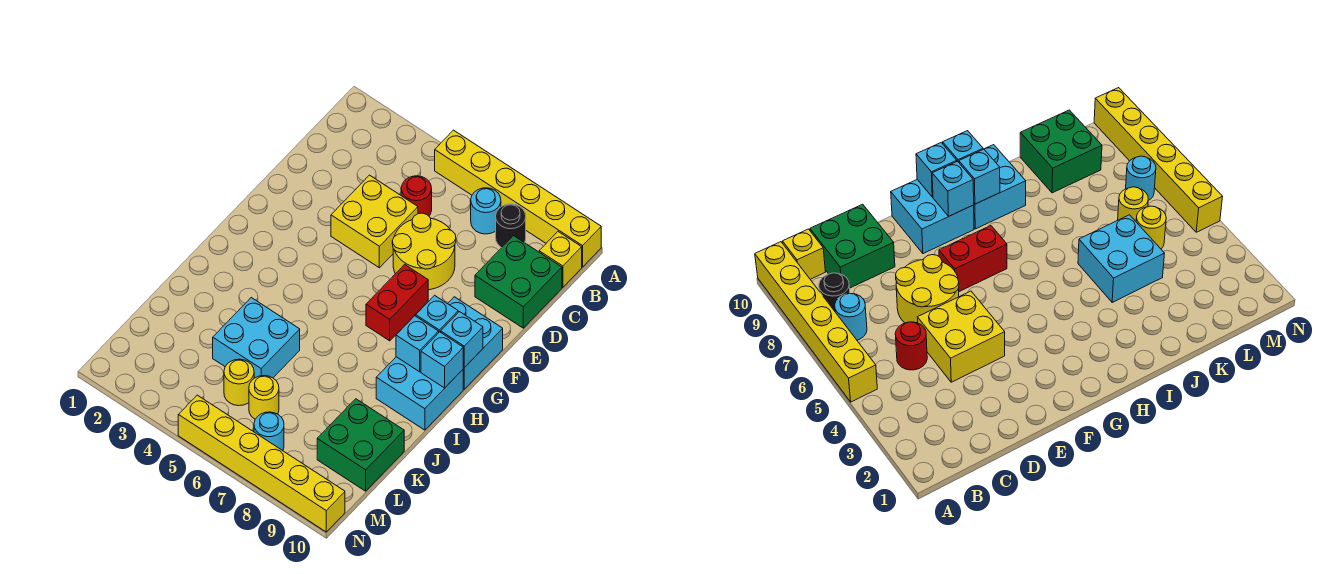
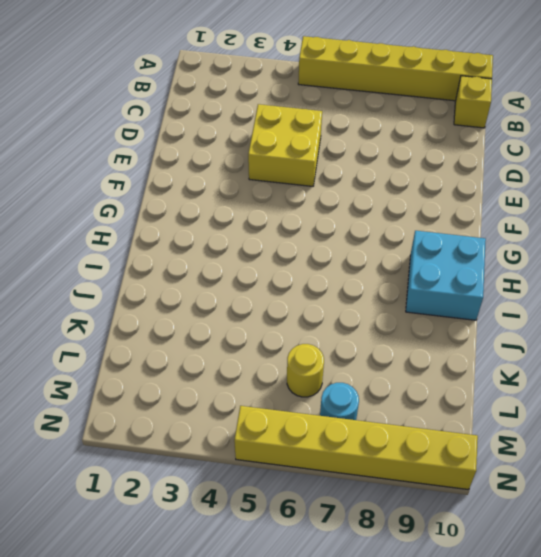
none -> cyan round brick B7 level 1
none -> black round brick B8 level 1
none -> red round brick C5 level 1

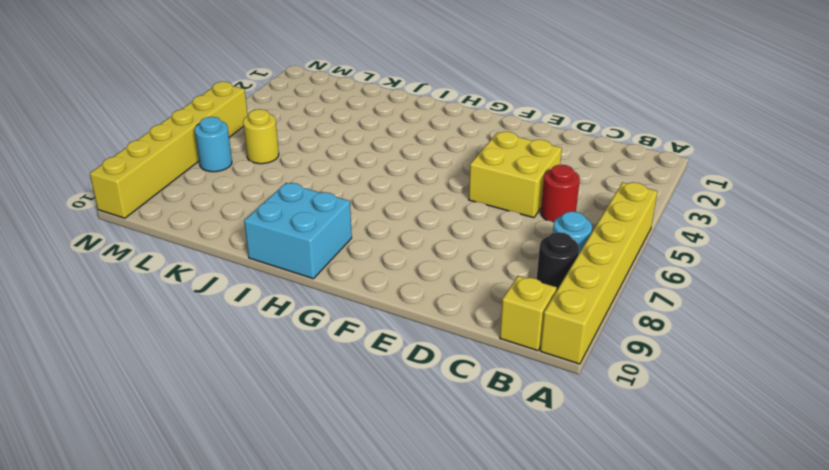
none -> green brick C9:D10 level 1
none -> yellow round brick D6:E7 level 1
none -> red brick F7:G7 level 1

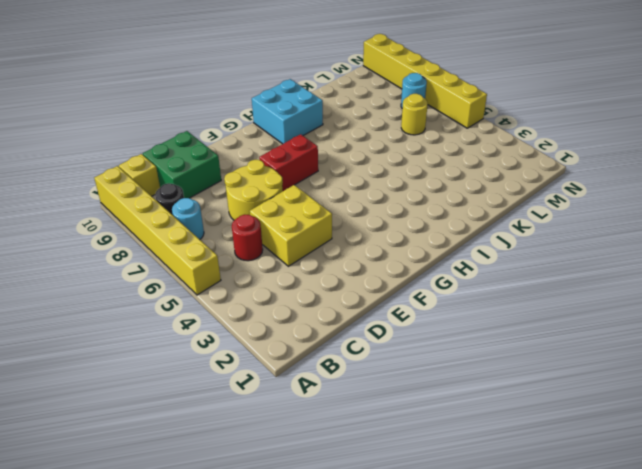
none -> cyan brick F9:G10 level 1
none -> cyan brick J4:K5 level 1
none -> green brick K9:L10 level 1

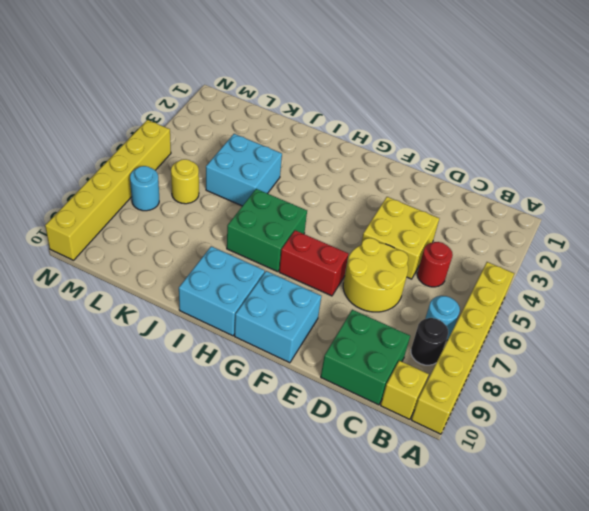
green brick H6:I7 level 1 -> green brick K9:L10 level 1
none -> yellow round brick L5 level 1
none -> cyan brick G9 level 2
none -> cyan brick G10 level 2

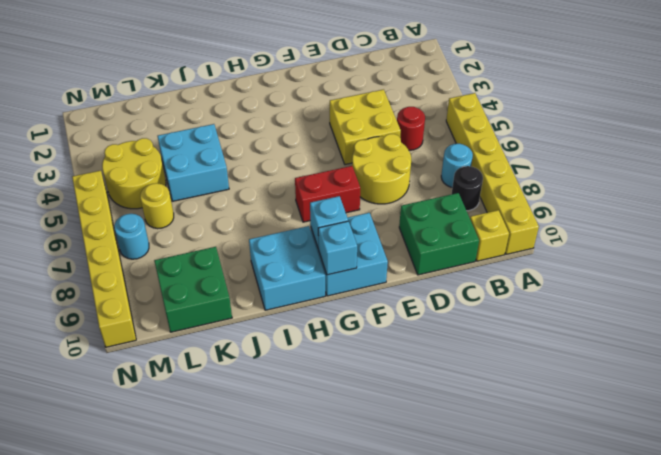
yellow round brick L4:M5 level 1 -> yellow round brick L5 level 1
none -> cyan brick H9 level 2
none -> cyan brick H10 level 2

